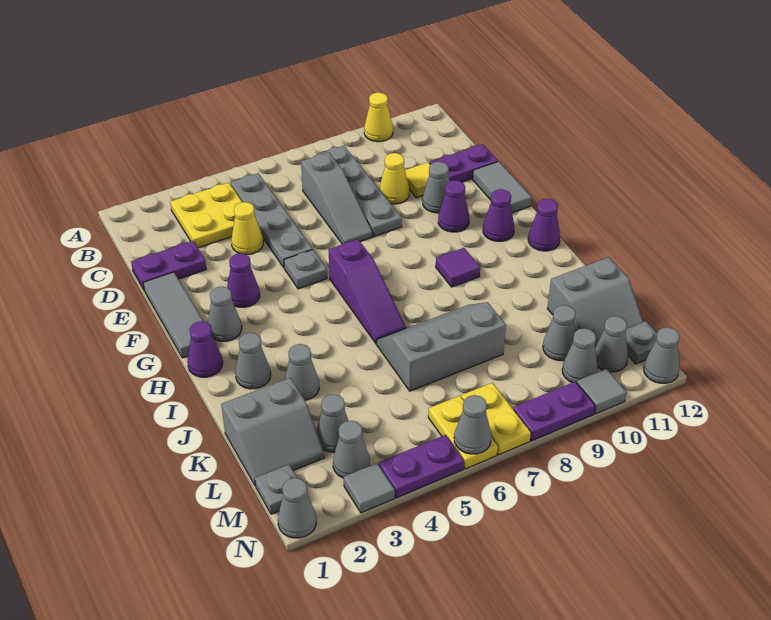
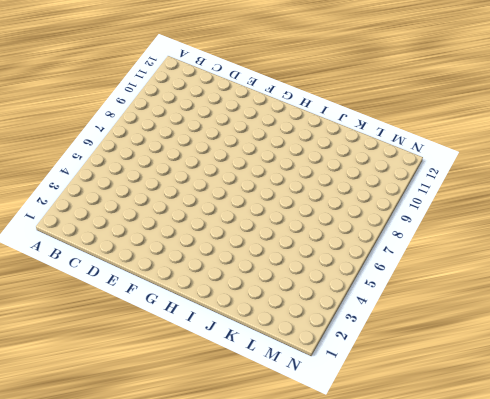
none -> yellow cone A10 level 1
none -> yellow plate B3:C4 level 1
none -> grey plate B5:E5 level 1
none -> grey plate B8:E8 level 1

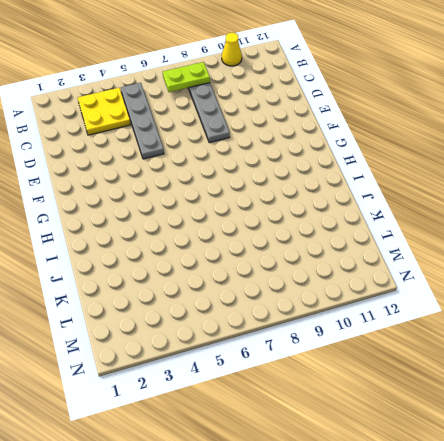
lime plate B7:B8 level 2 -> none
none -> grey slope C7:E7 level 1 top C
none -> purple plate D1:D2 level 1
none -> yellow cone D4 level 1
none -> yellow cone D9 level 1

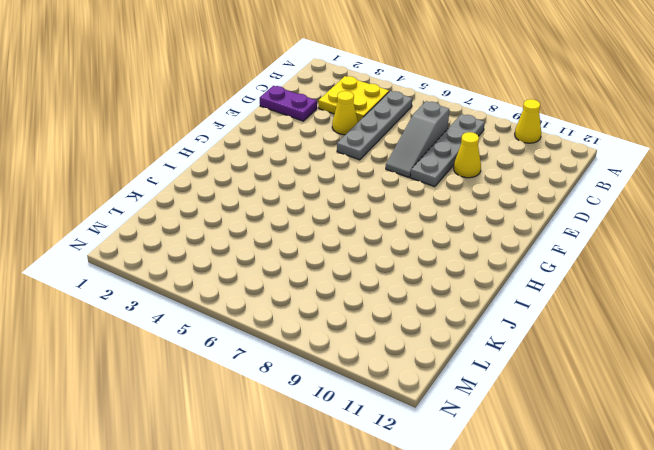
none -> yellow tile D10 level 1
none -> purple plate D11:D12 level 1
none -> grey tile E1:G1 level 1
none -> grey cone E10 level 1

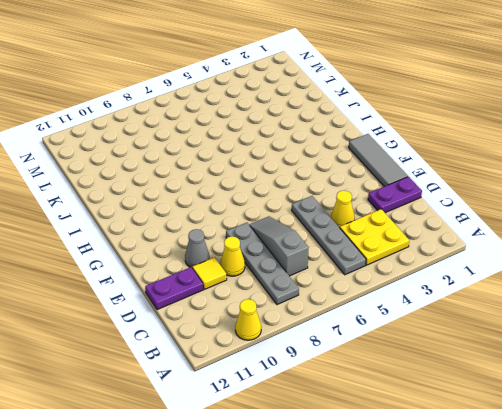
none -> grey tile E12:F12 level 1
none -> purple cone F3 level 1
none -> grey plate F5 level 1
none -> purple cone F10 level 1

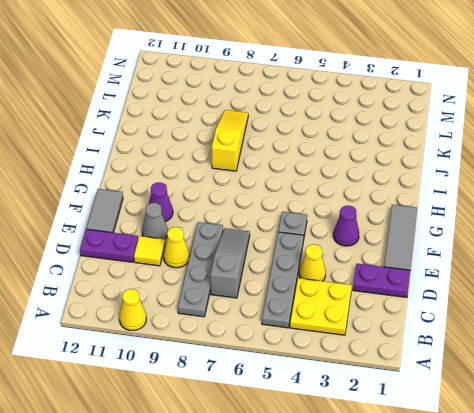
yellow slope I8:K8 level 1 top I -> grey slope J6:K8 level 1 top K
none -> grey cone G2 level 1
none -> purple slope G6:I6 level 1 top G
none -> purple cone G11 level 1
none -> purple cone H1 level 1

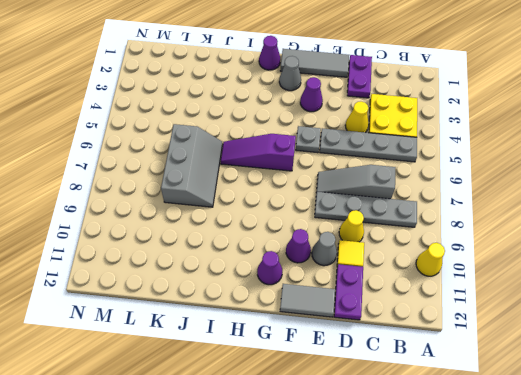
none -> purple tile H9 level 1
none -> purple cone H12 level 1
none -> grey cone I2 level 1
none -> grey cone J3 level 1

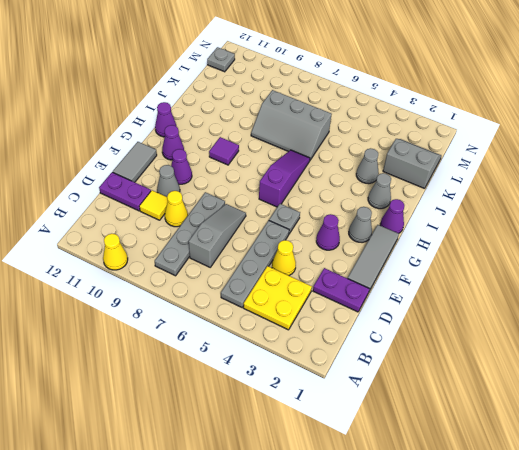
none -> grey slope K11:L12 level 1 top K
none -> grey cone L3 level 1
none -> grey cone L10 level 1
none -> grey plate M1 level 1

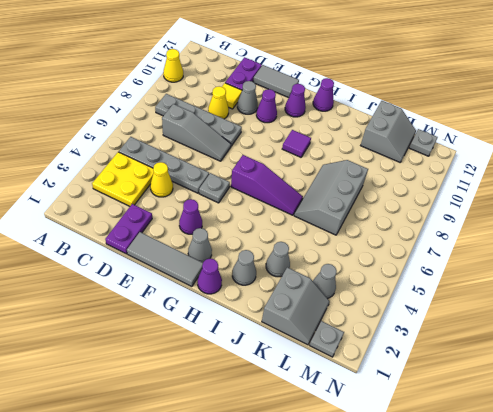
none -> grey cone L10 level 1
none -> grey cone M3 level 1
none -> yellow plate M6:N6 level 1
none -> yellow plate M7:N7 level 1

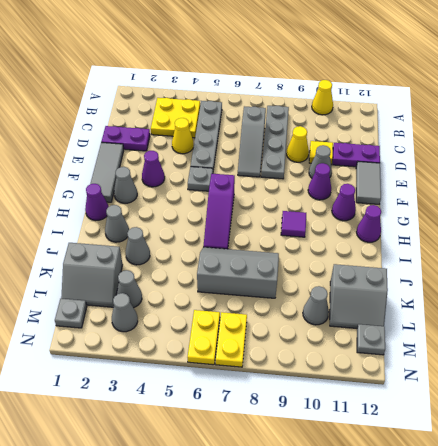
none -> grey cone M10 level 1
none -> grey cone M11 level 1
none -> grey cone N1 level 1
none -> grey tile N3 level 1

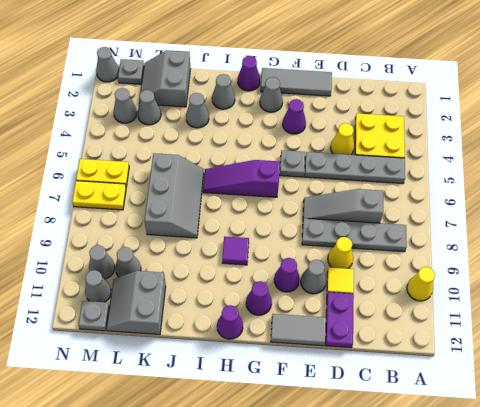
none -> purple plate D1:D2 level 1
none -> grey tile N3 level 1
none -> purple plate N4:N5 level 1
none -> purple plate N8:N9 level 1

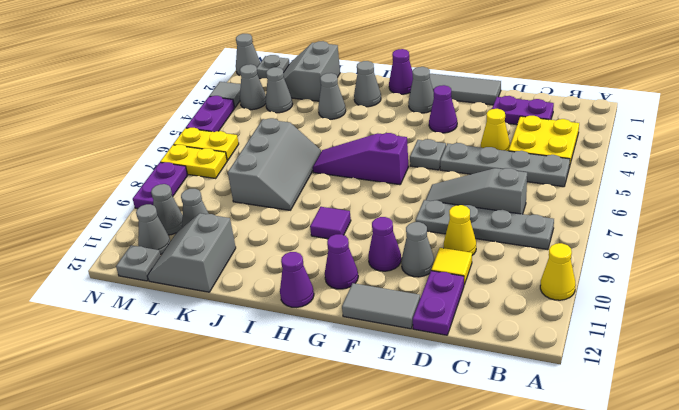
purple plate C2:D2 level 1 -> purple plate D1:D2 level 1
none -> grey tile N10 level 1
none -> grey cone N12 level 1
none -> grey cone N6 level 2

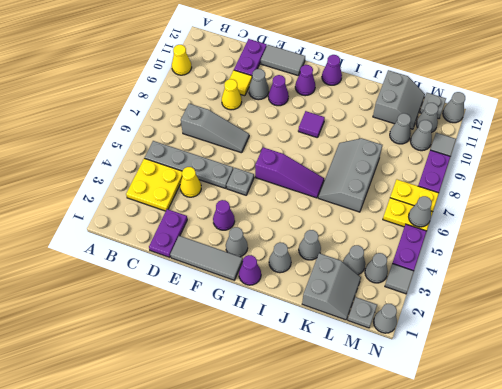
none -> grey plate B8:E8 level 1

